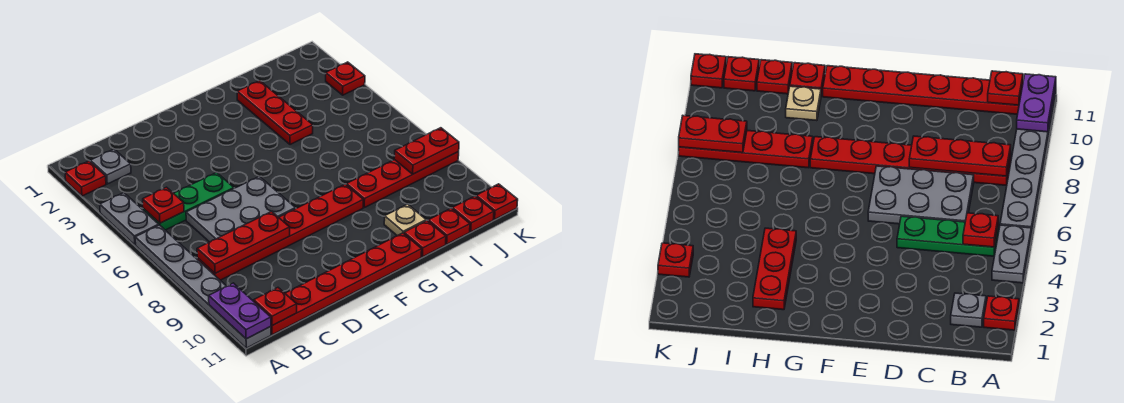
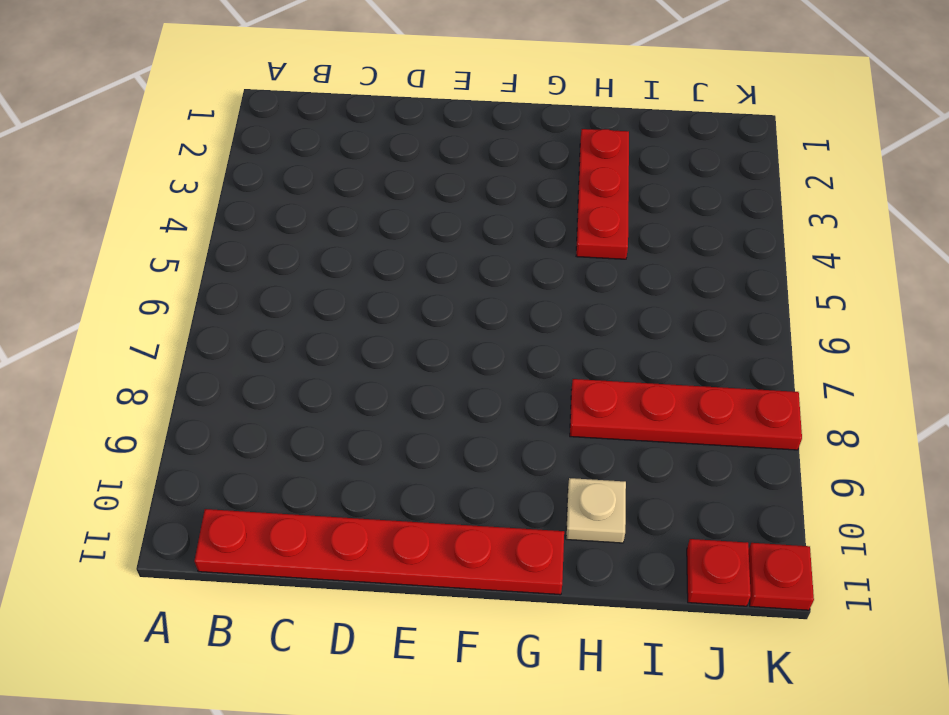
none -> red plate A2 level 1
none -> grey plate A4:A5 level 1
none -> grey plate A6:A11 level 1

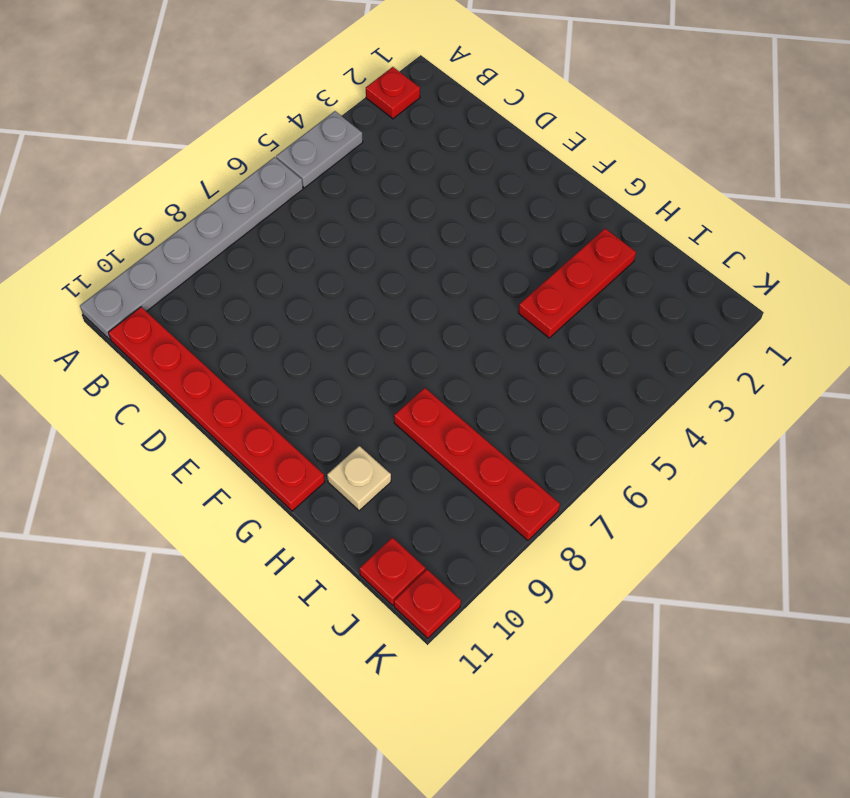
none -> grey plate B2 level 1
none -> green plate B5:D5 level 1
none -> red plate B8:G8 level 1

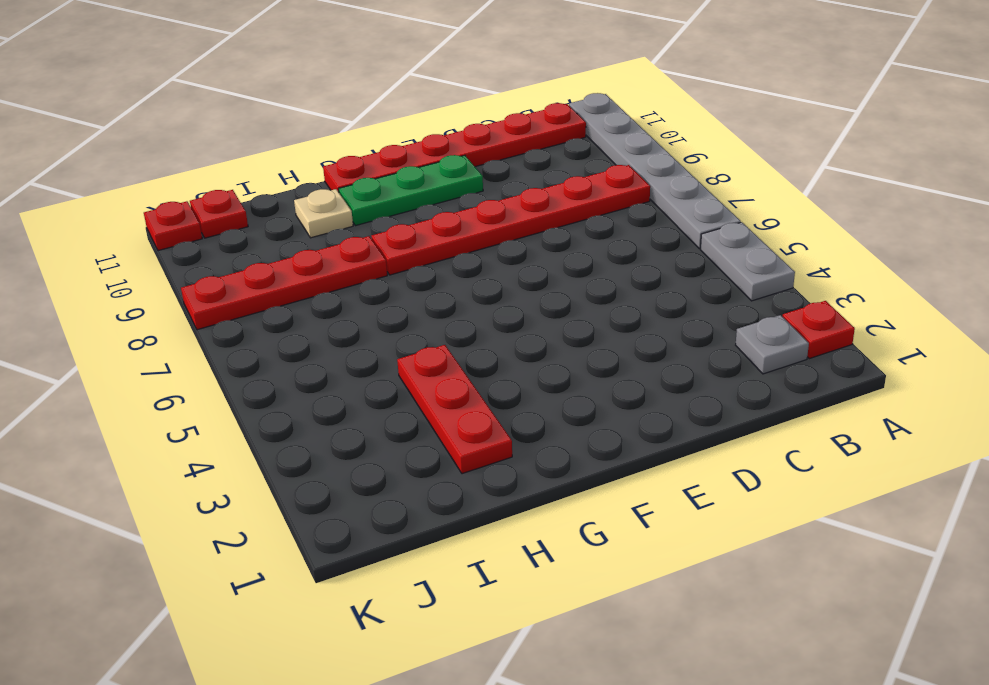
green plate E10:G10 level 1 -> green plate B5:D5 level 1
none -> grey plate C6:E7 level 1
none -> red plate H11 level 1
none -> red plate I11 level 1

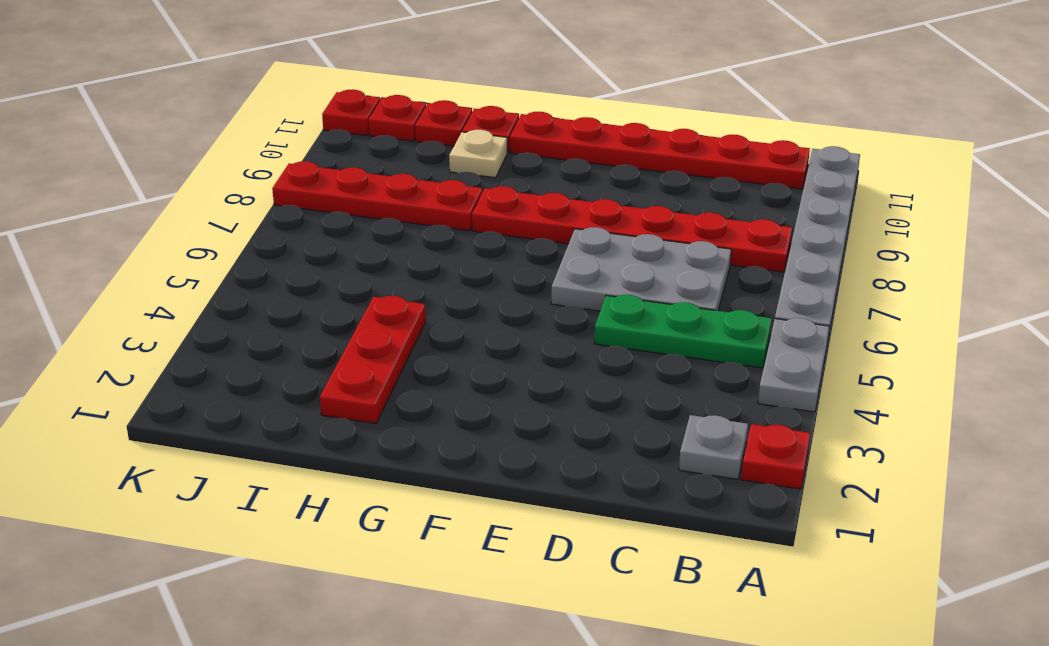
none -> red plate K3 level 1
none -> purple plate A10:A11 level 2
none -> red plate B5 level 2

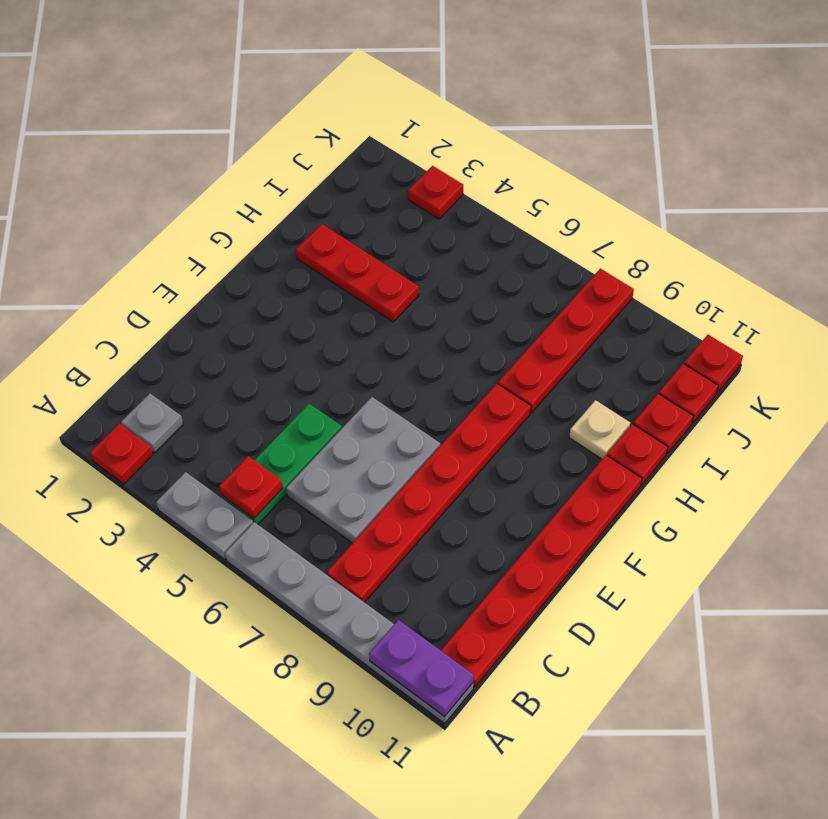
none -> red plate B8:D8 level 2
none -> red plate B11 level 2
none -> red plate J8:K8 level 2

